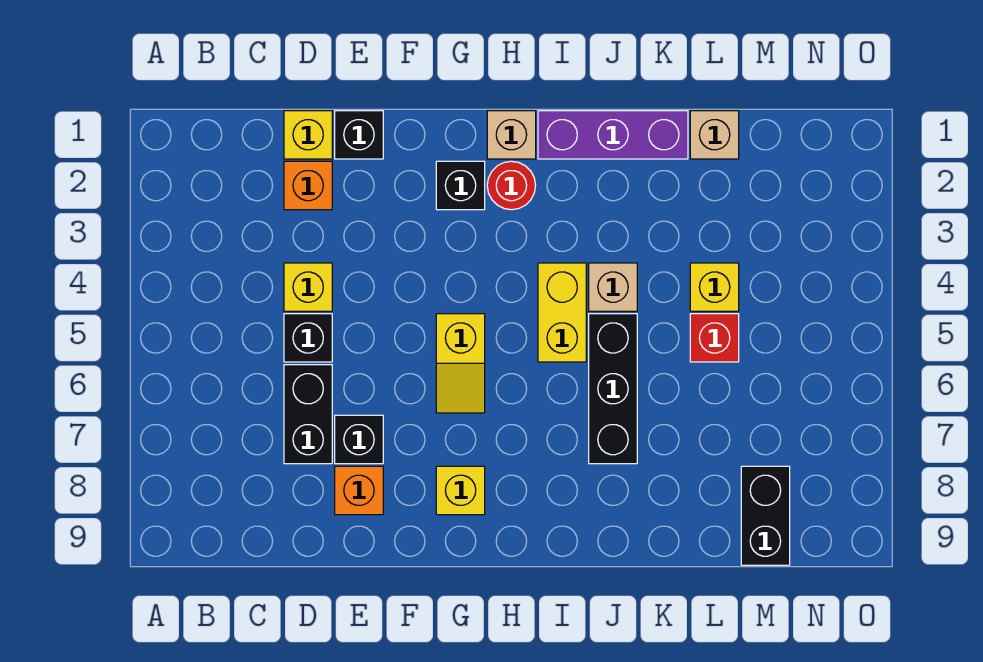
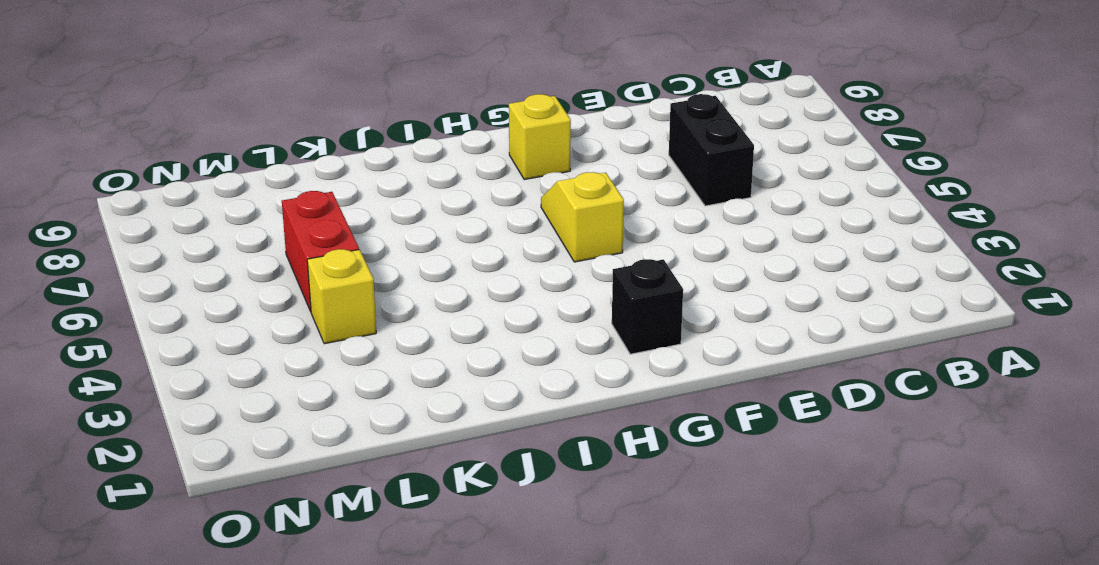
red brick L5:L6 level 1 -> red brick L5 level 1
none -> yellow brick D1 level 1
none -> orange brick D2 level 1
none -> yellow brick D4 level 1

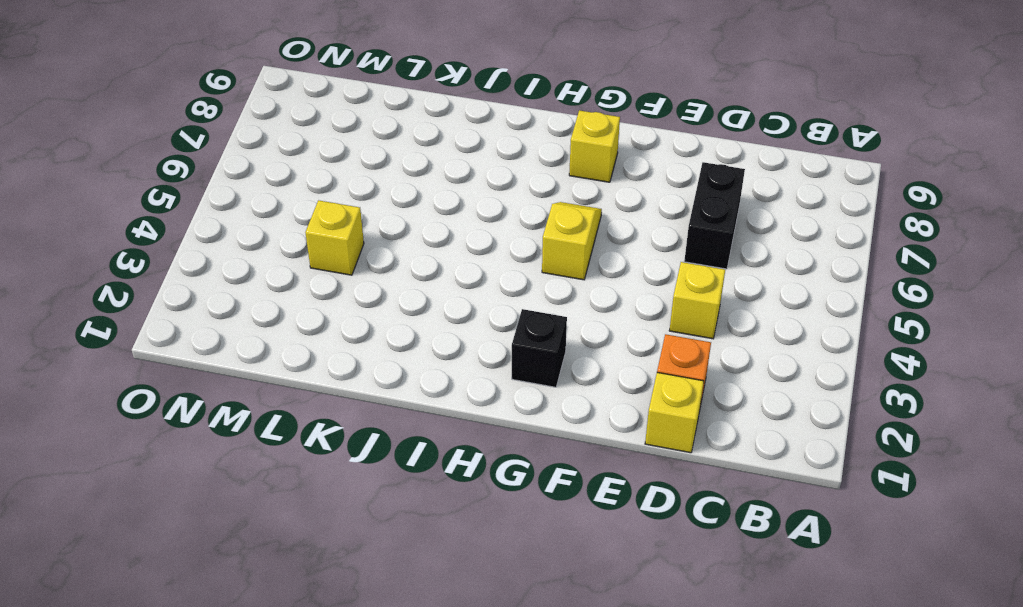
none -> black brick D5 level 1
none -> black brick E1 level 1
none -> black brick E7 level 1

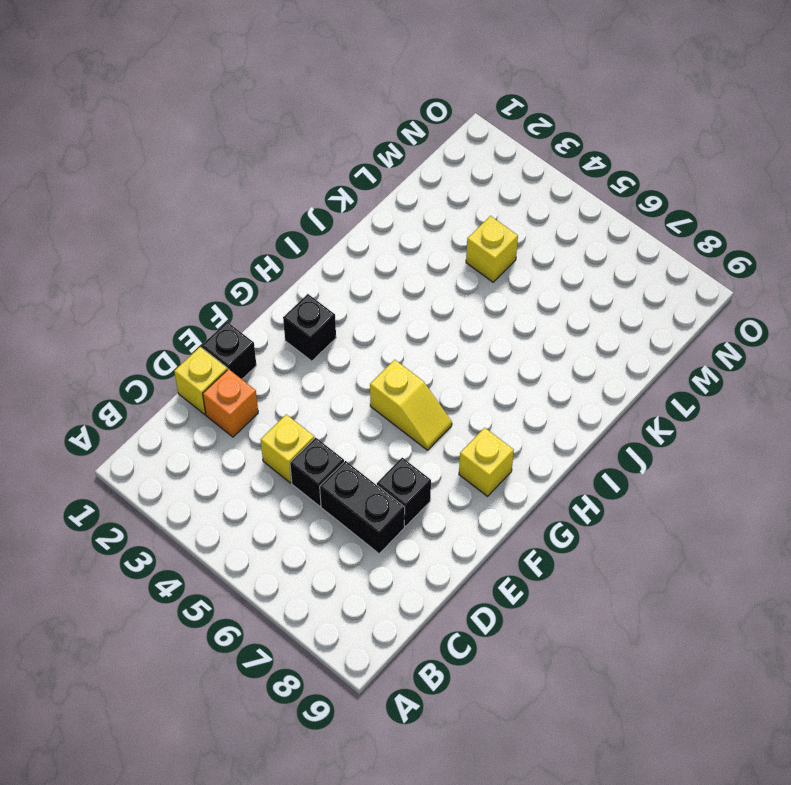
none -> orange brick E8 level 1
none -> tan brick H1 level 1
none -> red round brick H2 level 1

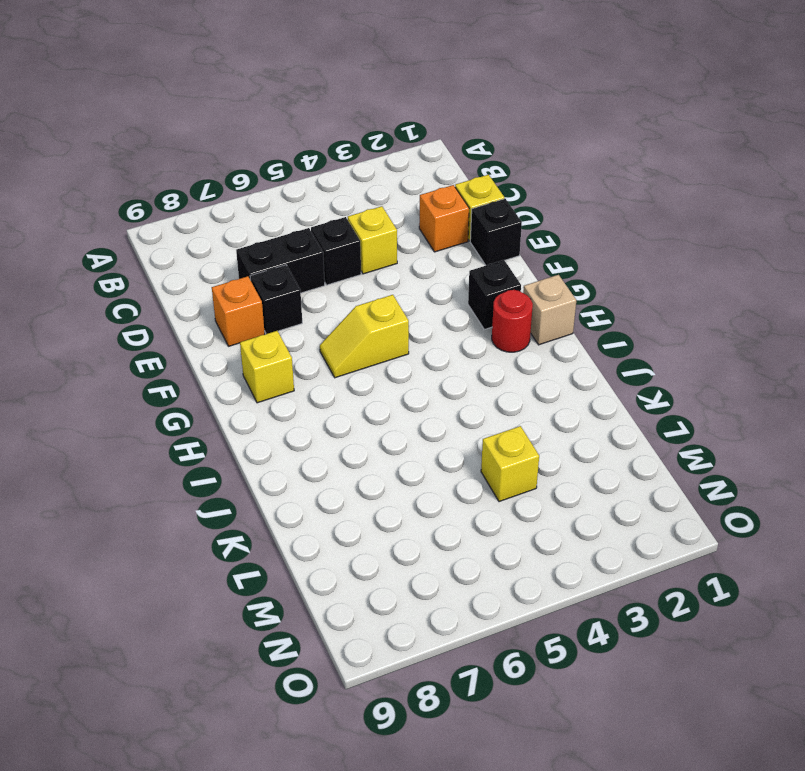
none -> purple brick I1:K1 level 1
none -> yellow brick I4:I5 level 1
none -> tan brick J4 level 1

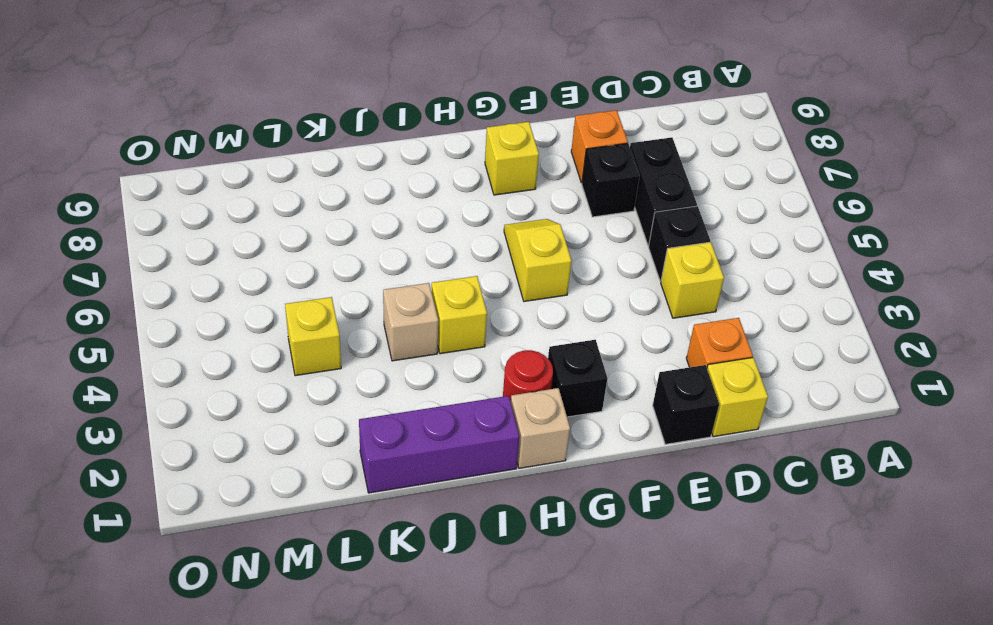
yellow brick I4 level 1 -> yellow brick I4:I5 level 1
none -> black brick J5:J7 level 1
none -> tan brick L1 level 1
none -> red brick L5 level 1

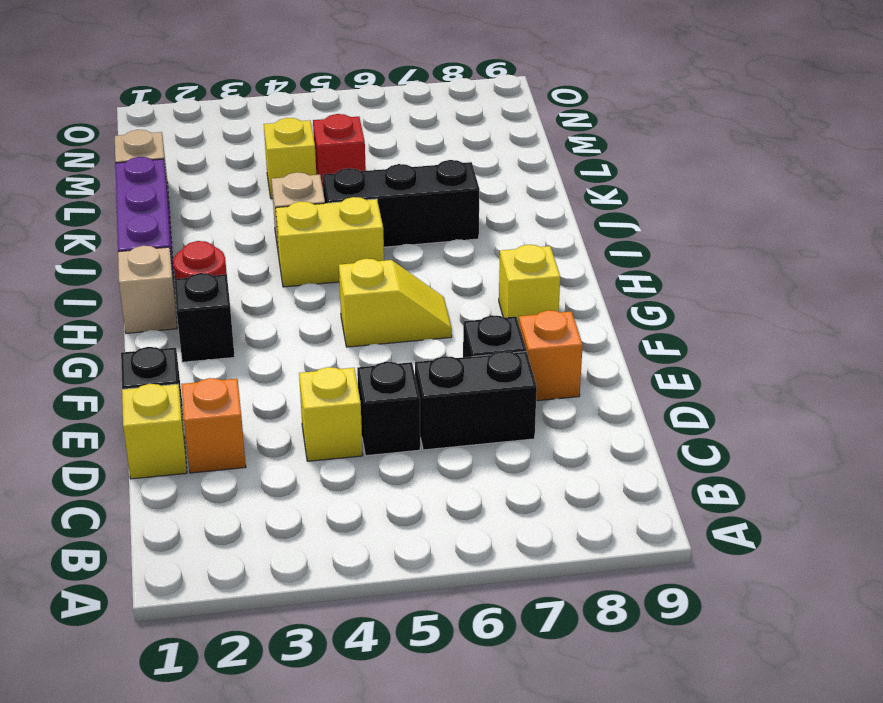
none -> black brick M8:M9 level 1

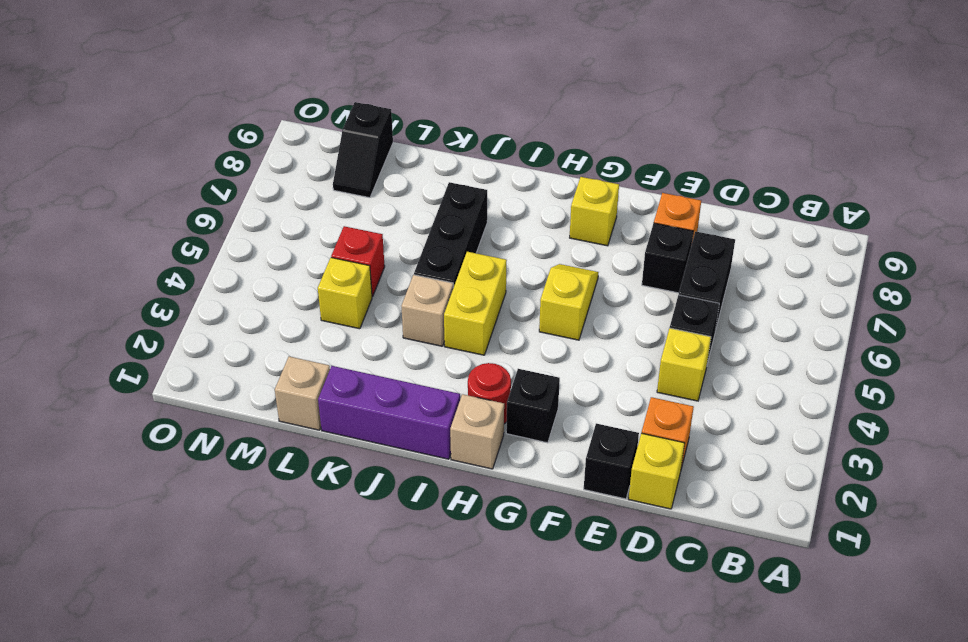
black slope M8:M9 level 1 top 9 -> black brick M8:M9 level 1

